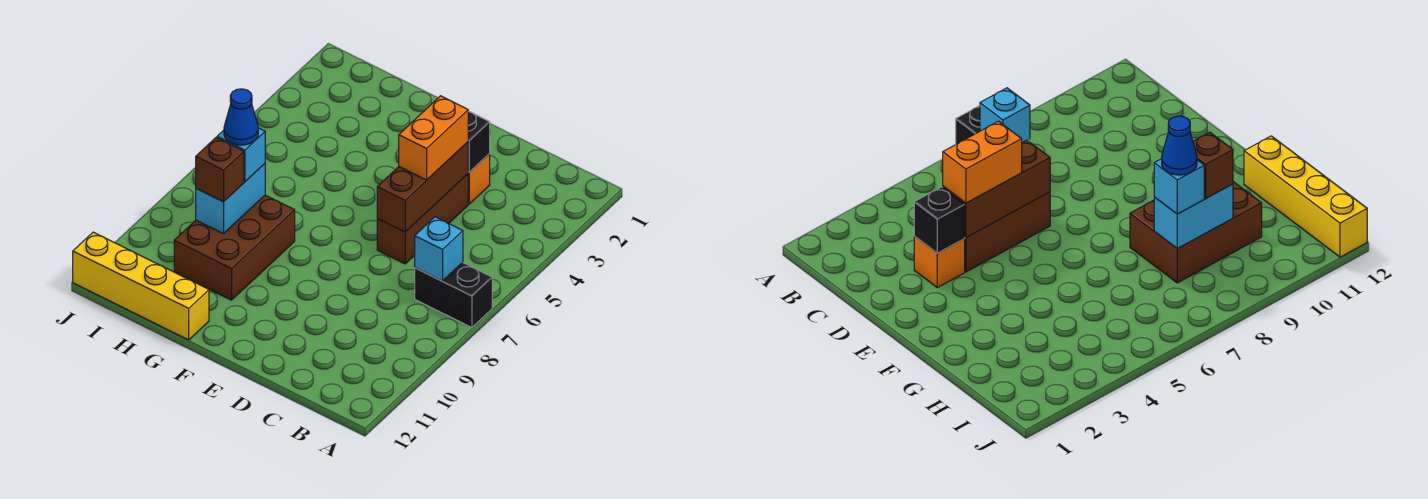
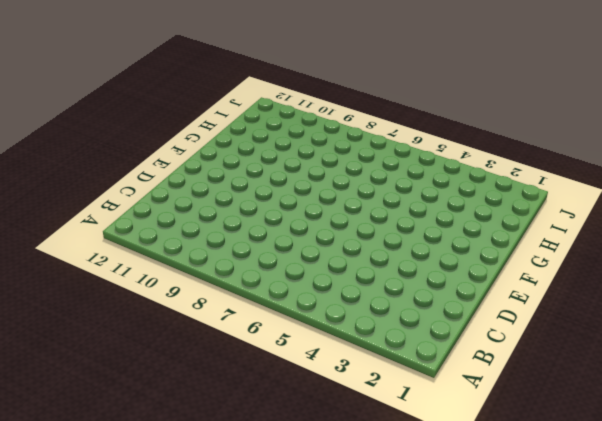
none -> black brick A7:B7 level 1
none -> orange brick D3 level 1
none -> brown brick D4:D6 level 1

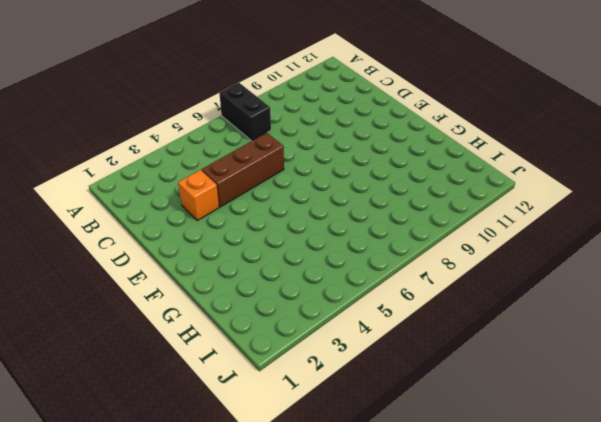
none -> brown brick G8:H10 level 1
none -> yellow brick G12:J12 level 1
none -> cyan brick B7 level 2

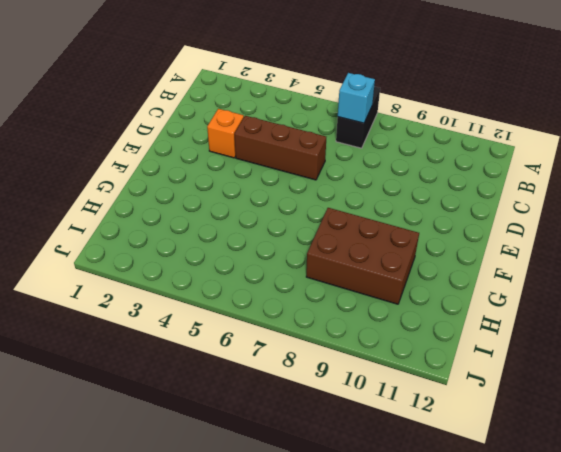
none -> yellow brick G12:J12 level 1
none -> black brick D3 level 2
none -> brown brick D4:D6 level 2

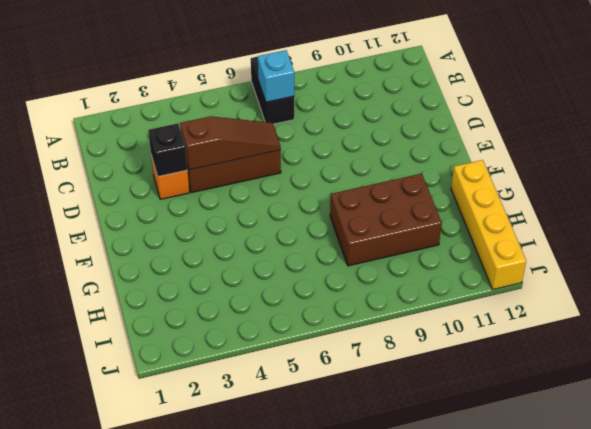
brown slope D4:D6 level 2 top 4 -> brown brick D4:D6 level 2
none -> cyan brick H8:H9 level 2
none -> orange brick D4:D5 level 3
none -> cyan brick H8 level 3

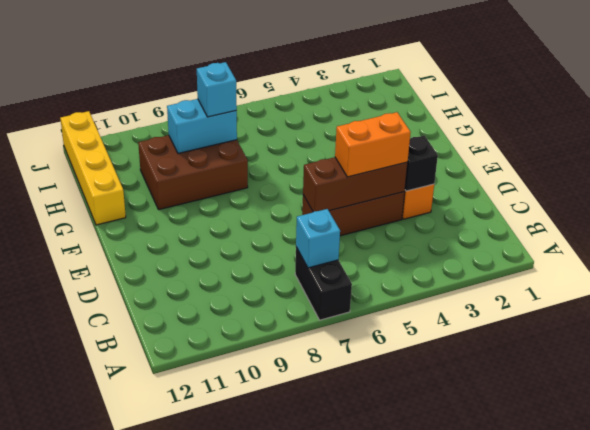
none -> brown brick H9 level 3
none -> blue cone H8 level 4

